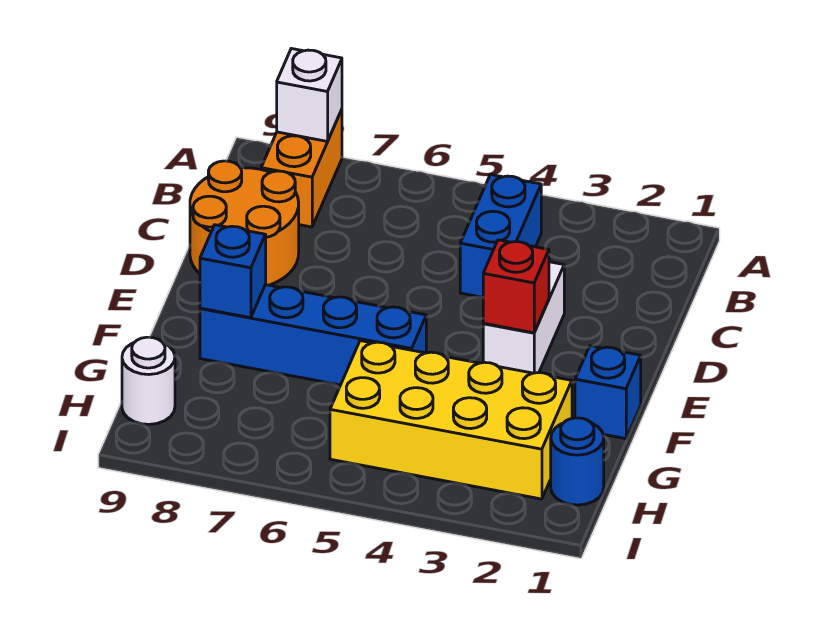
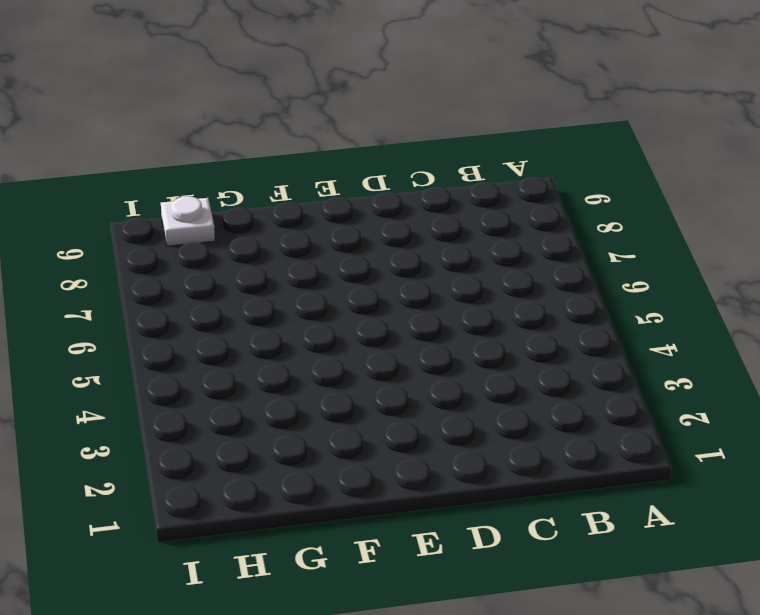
white plate H9 level 1 -> white round brick H9 level 1
none -> orange brick A8:B8 level 1
none -> blue brick B4:C4 level 1
none -> orange round brick C8:D9 level 1

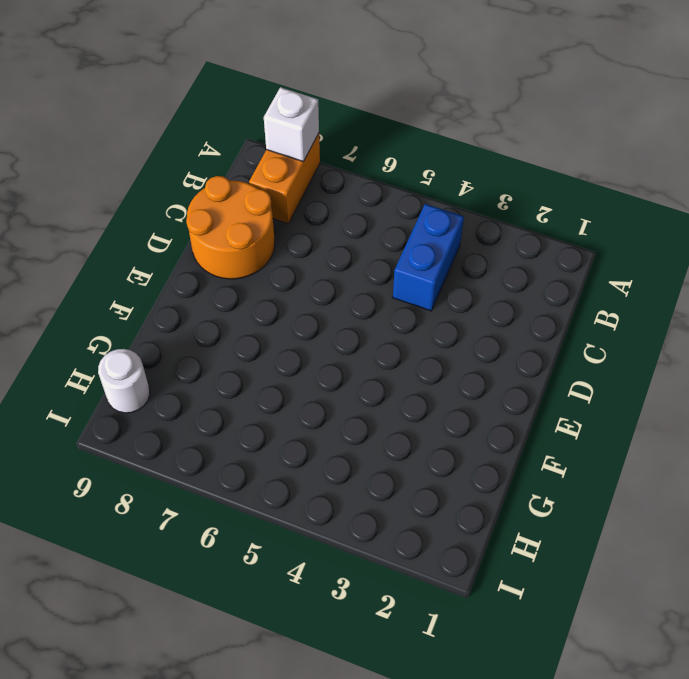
none -> white brick D3:E3 level 1
none -> blue brick F1 level 1
none -> blue brick F5:F8 level 1

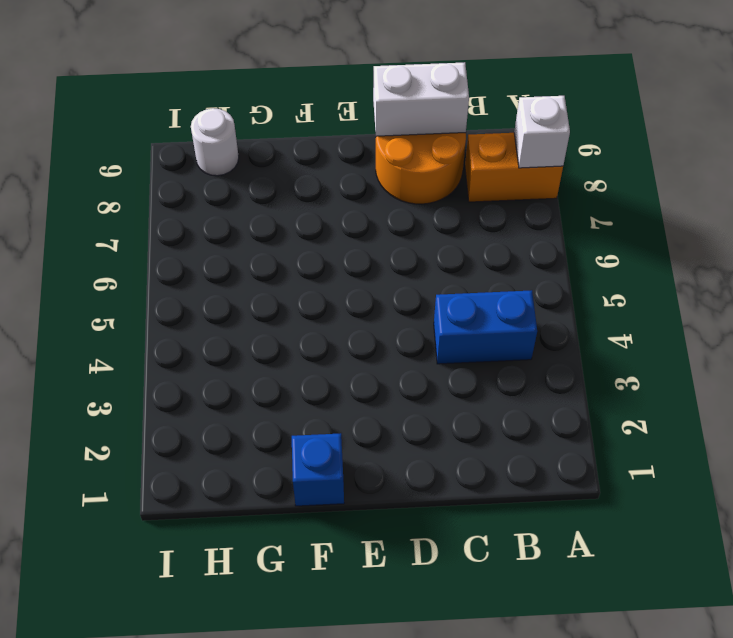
white brick C9:D9 level 2 -> white brick D3:E3 level 1
none -> blue brick F5:F8 level 1
none -> yellow brick G2:H5 level 1
none -> blue round brick H1 level 1

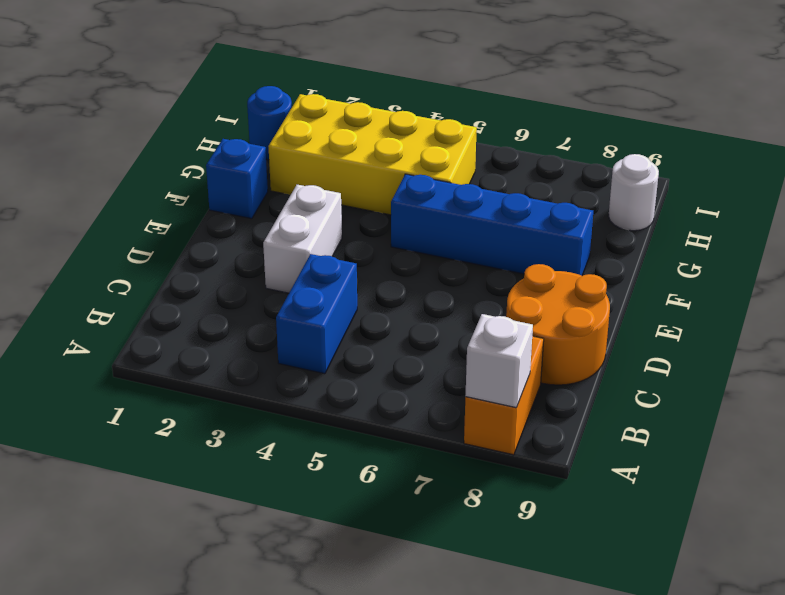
none -> red brick E3 level 2
none -> blue brick F8 level 2

